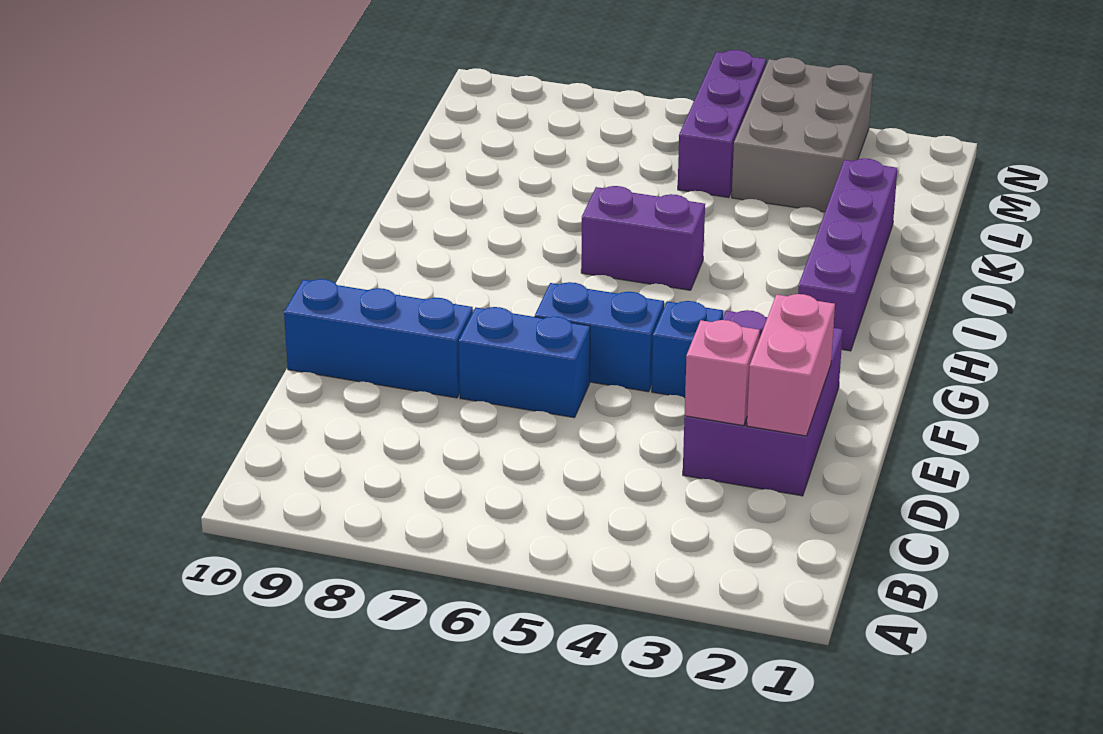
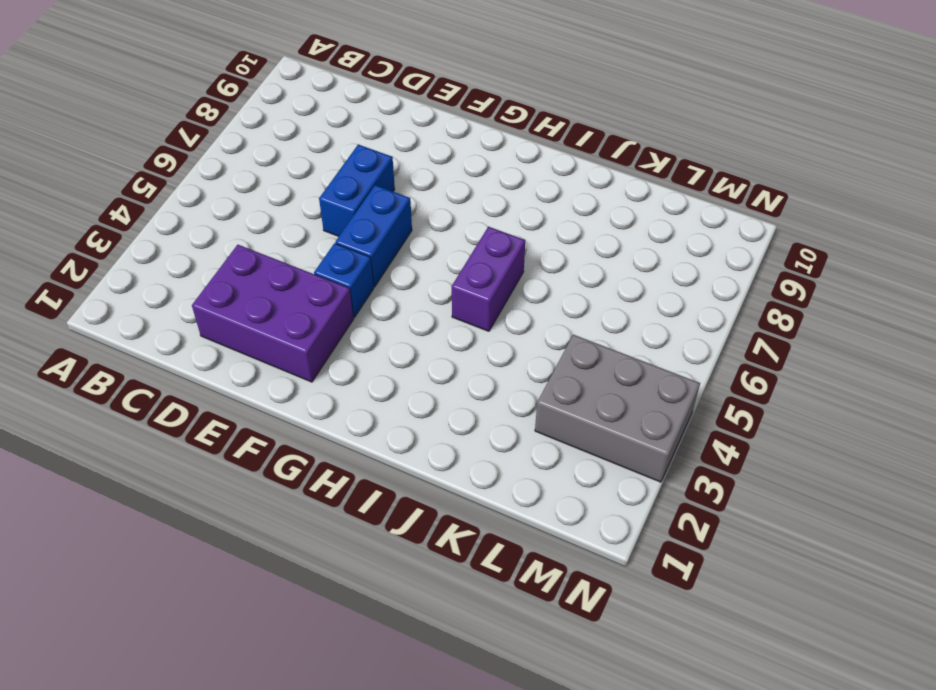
none -> blue brick E8:E10 level 1
none -> purple brick H2:K2 level 1

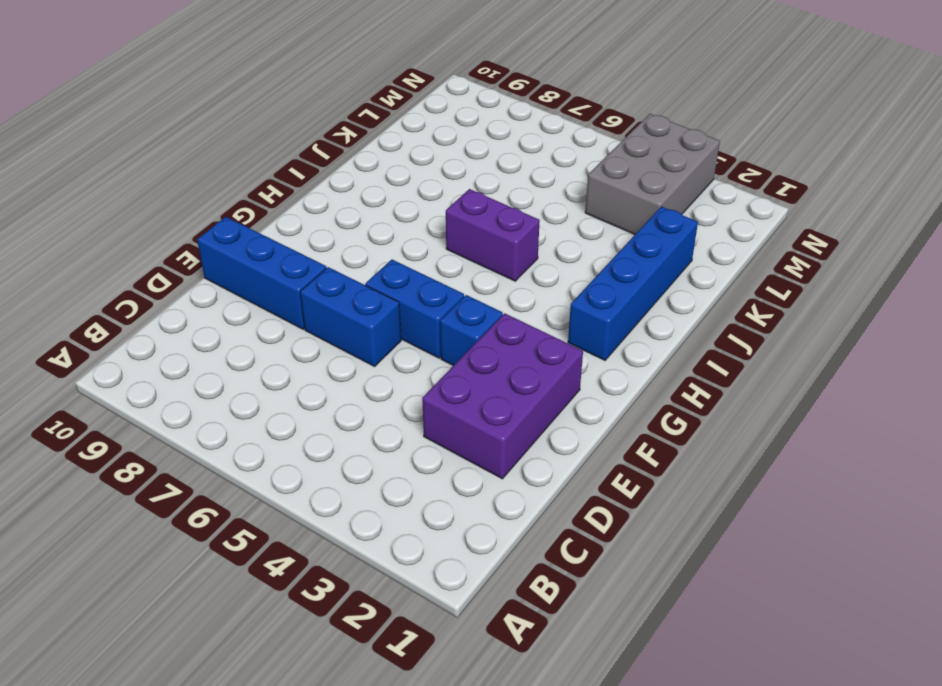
blue brick H2:K2 level 1 -> purple brick H2:K2 level 1
none -> purple brick L5:N5 level 1
none -> pink brick D2:E2 level 2

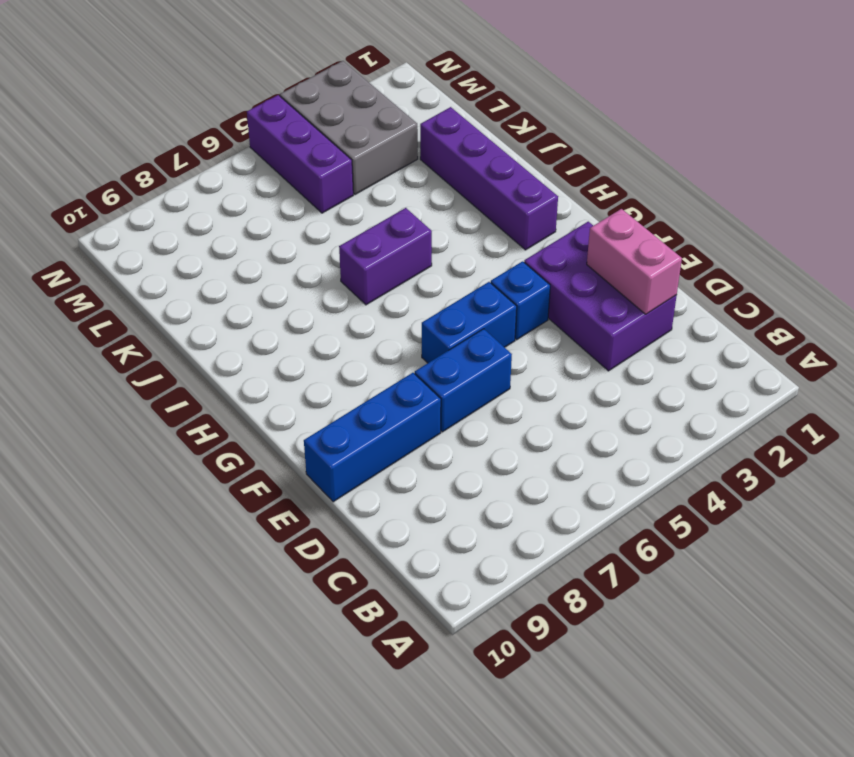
none -> pink brick D3 level 2

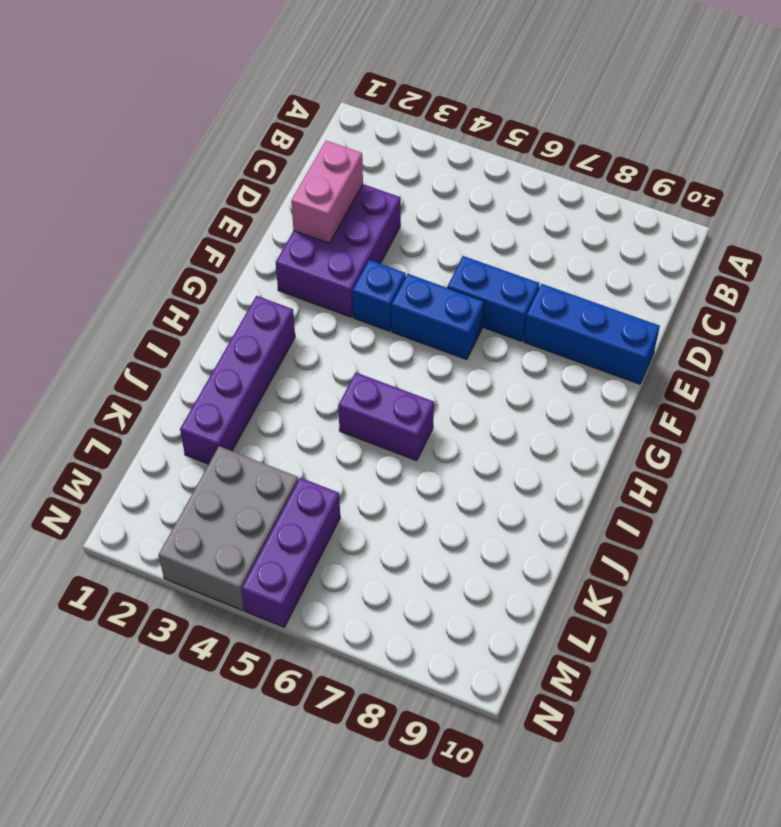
none -> pink brick D3 level 2

